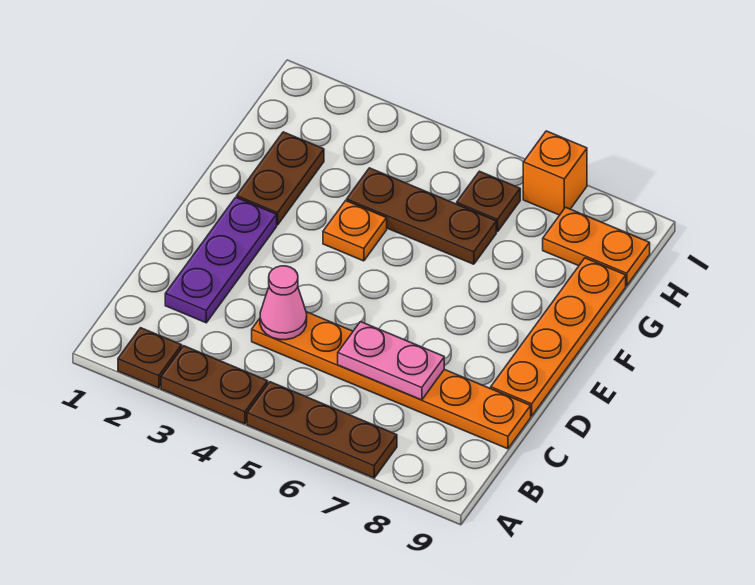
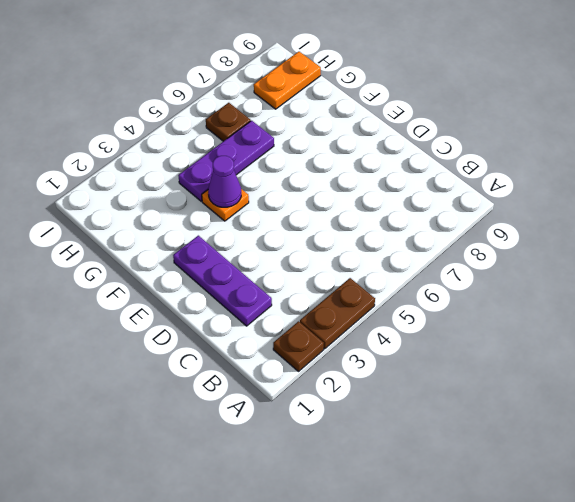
purple cone F4 level 2 -> none
purple plate G4:G6 level 1 -> brown plate G4:G6 level 1
none -> brown plate A5:A7 level 1
none -> orange plate C4:C9 level 1
none -> orange plate D9:G9 level 1

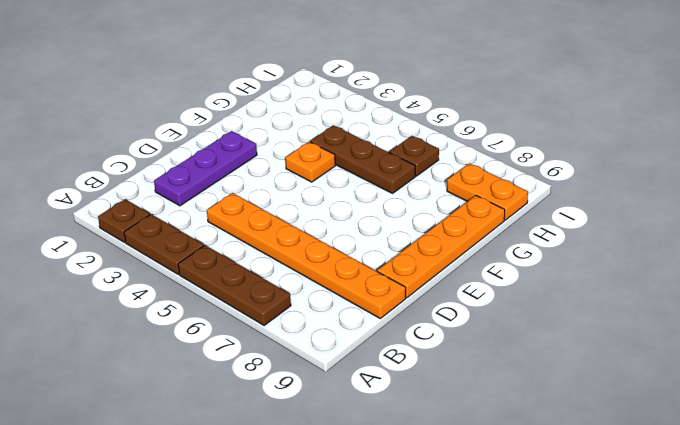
none -> brown plate F2:G2 level 1
none -> orange brick I7 level 1
none -> pink cone C4 level 2

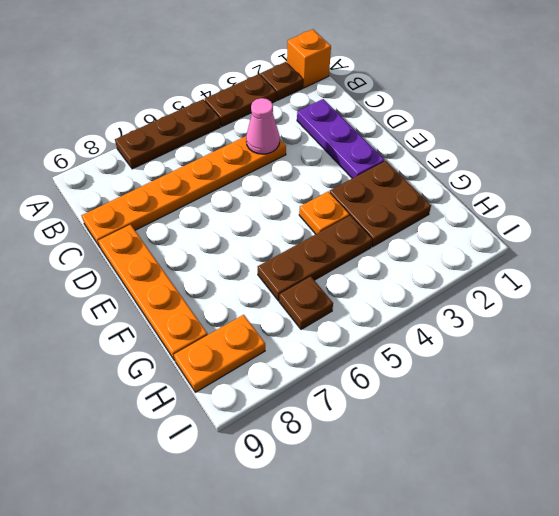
orange brick A1 level 1 -> orange brick I7 level 1
brown plate F2:G3 level 1 -> brown plate F2:G2 level 1
none -> pink plate C6:C7 level 2

